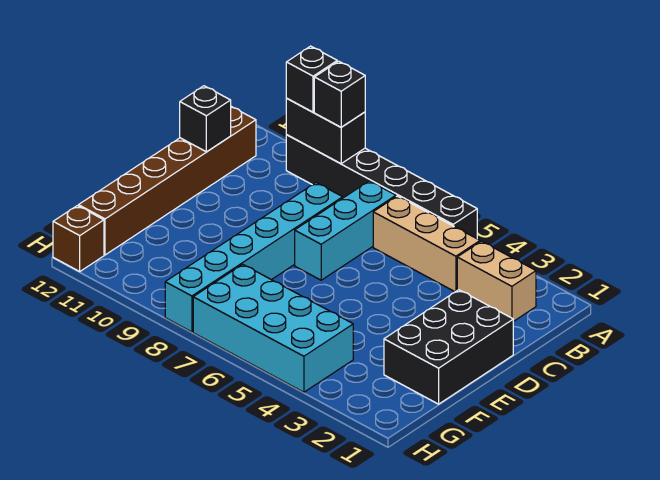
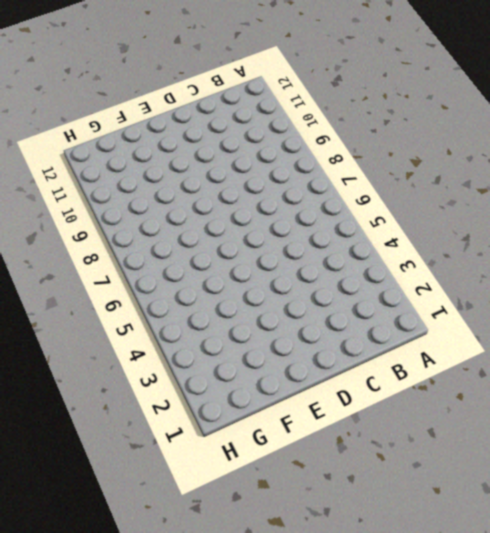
none -> black brick A5:A10 level 1
none -> tan brick B2:B3 level 1
none -> tan brick B4:B6 level 1

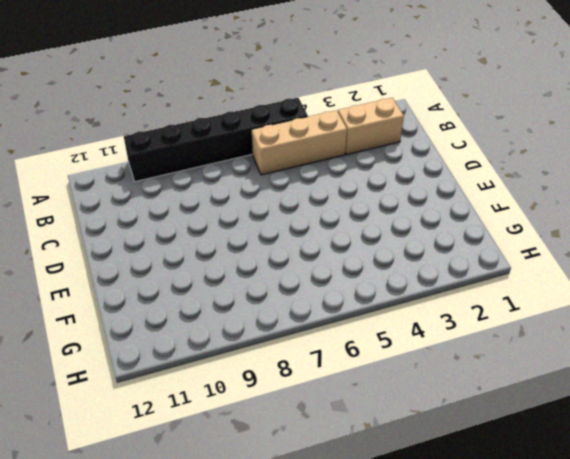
none -> cyan brick B7:D7 level 1
none -> brown brick B12:G12 level 1
none -> cyan brick C8:H8 level 1

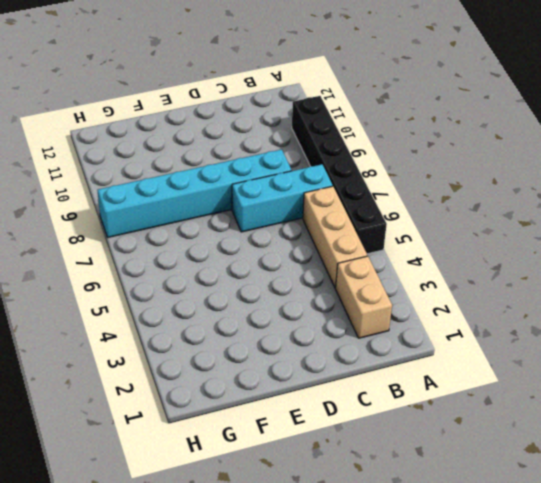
none -> brown brick B12:G12 level 1
none -> black brick D1:F2 level 1
none -> cyan brick G4:H7 level 1

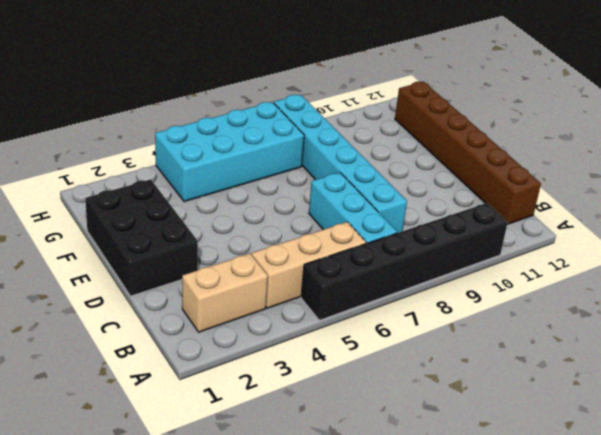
none -> brown brick H12 level 1
none -> black brick A9:A10 level 2
none -> black brick C12 level 2

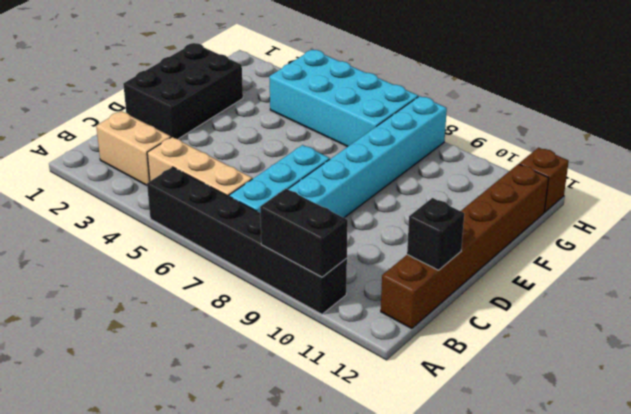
none -> black brick A9 level 3
none -> black brick A10 level 3

